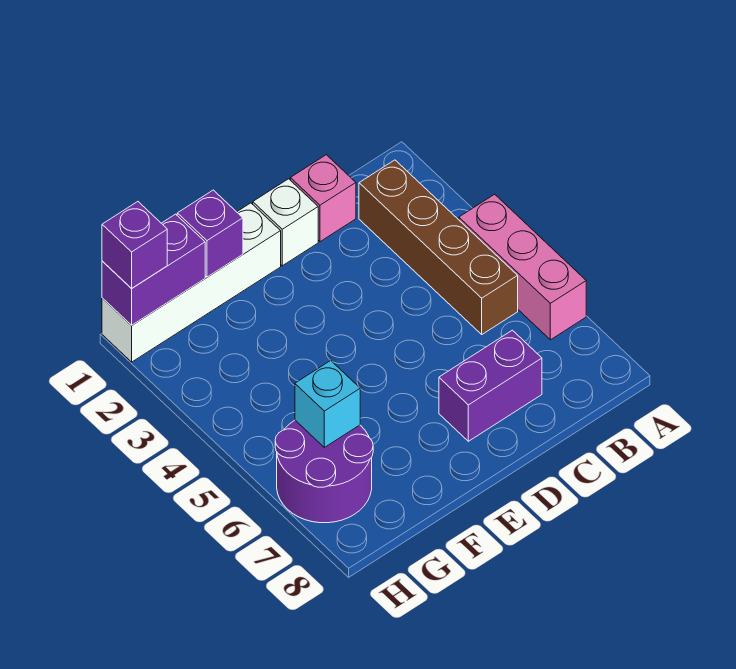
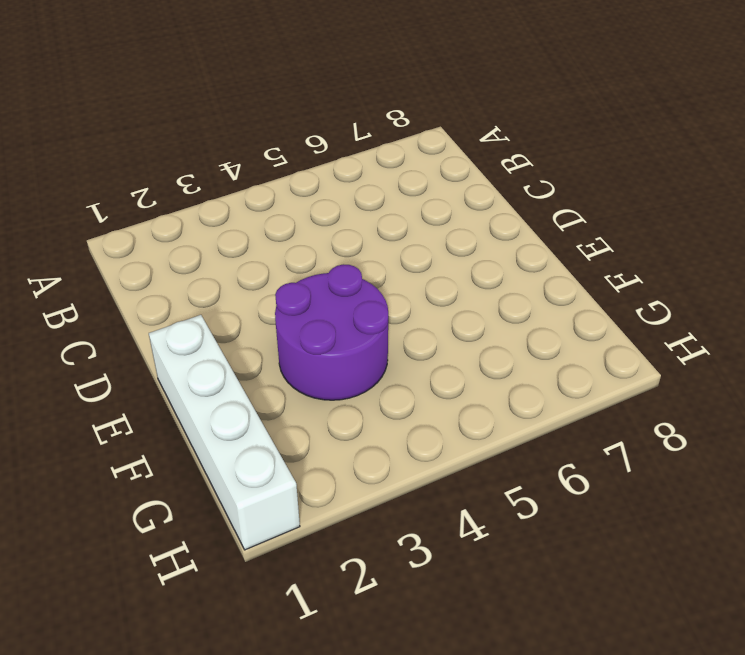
purple round brick E3:F4 level 1 -> purple round brick G6:H7 level 1
none -> pink brick A4:A6 level 1
none -> brown brick B2:B5 level 1

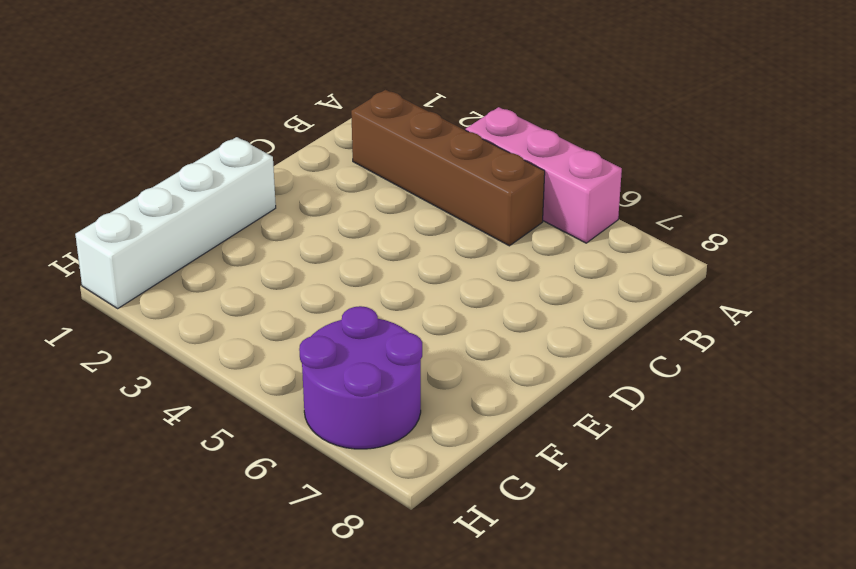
none -> pink brick C1 level 1
none -> purple brick C7:D7 level 1

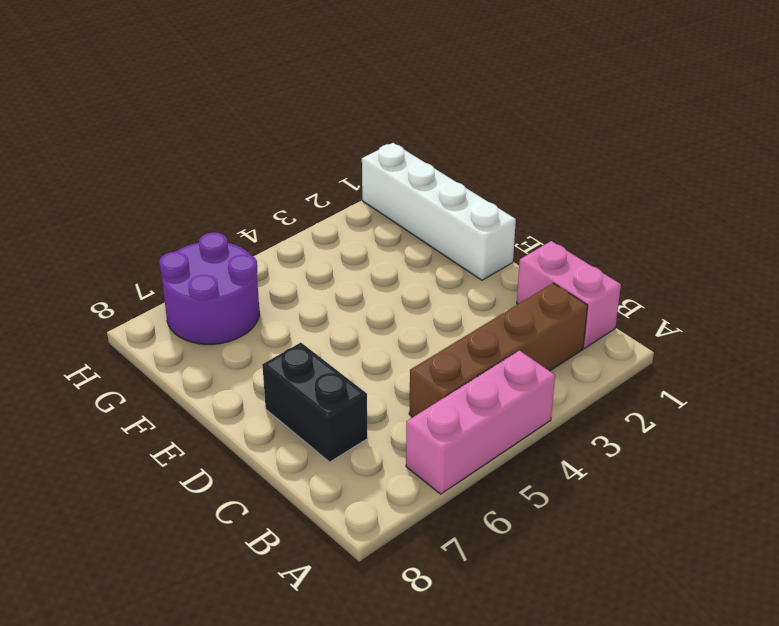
pink brick B1:C1 level 1 -> pink brick C1 level 1
black brick C7:D7 level 1 -> purple brick C7:D7 level 1
none -> white brick D1 level 1
none -> purple brick F1 level 2

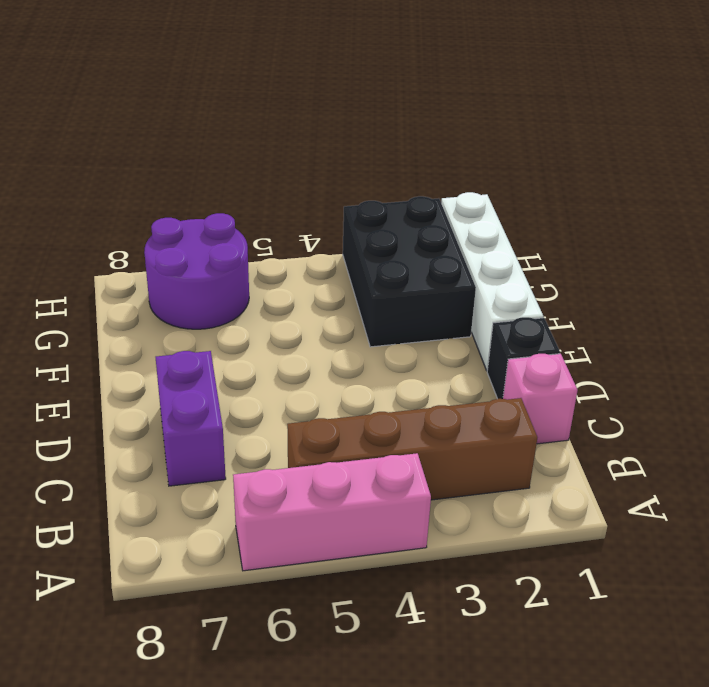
black brick D1 level 1 -> white brick D1 level 1
black brick F2:H3 level 1 -> none
none -> purple brick F1 level 2
none -> purple brick G1:H1 level 2

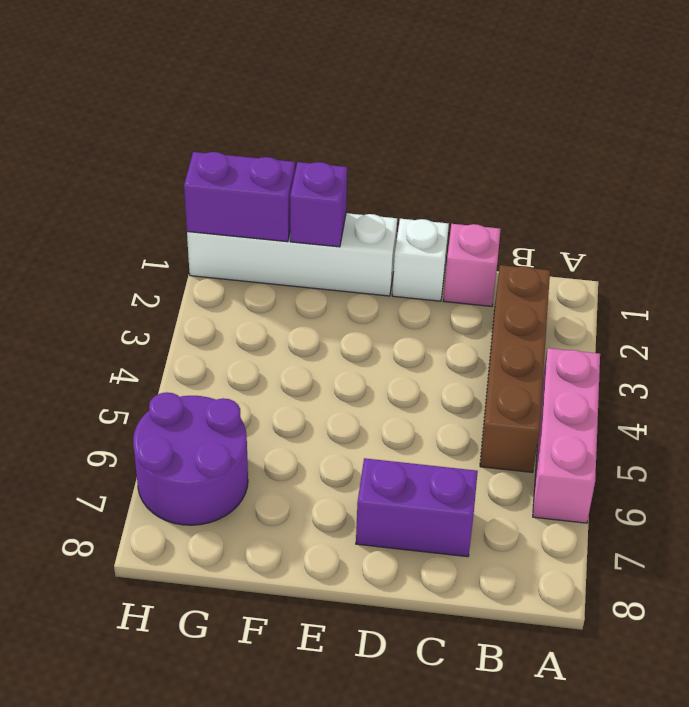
none -> cyan brick G6 level 2
none -> purple brick H1 level 3

